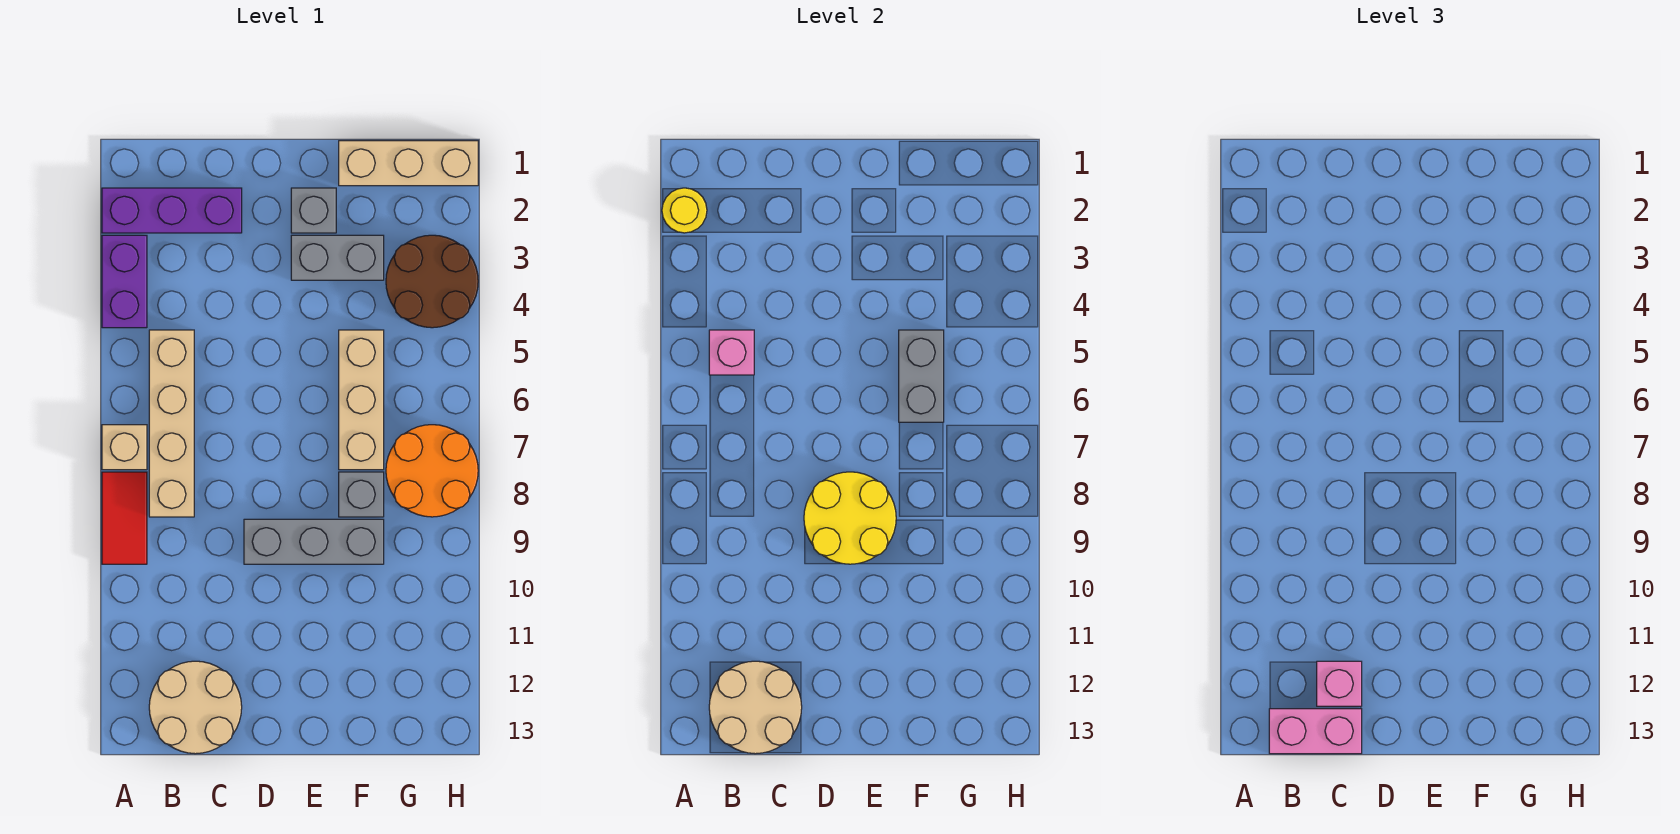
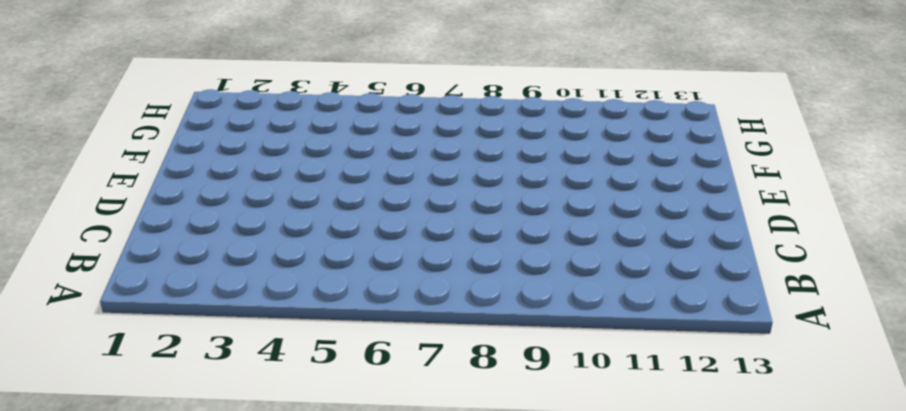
none -> purple brick A2:C2 level 1
none -> purple brick A3:A4 level 1
none -> tan brick A7 level 1

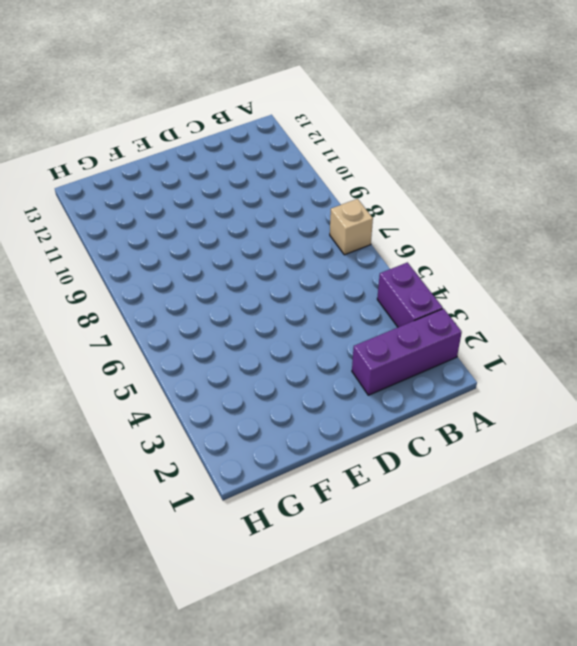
none -> red tile A8:A9 level 1
none -> tan brick B5:B8 level 1
none -> tan round brick B12:C13 level 1

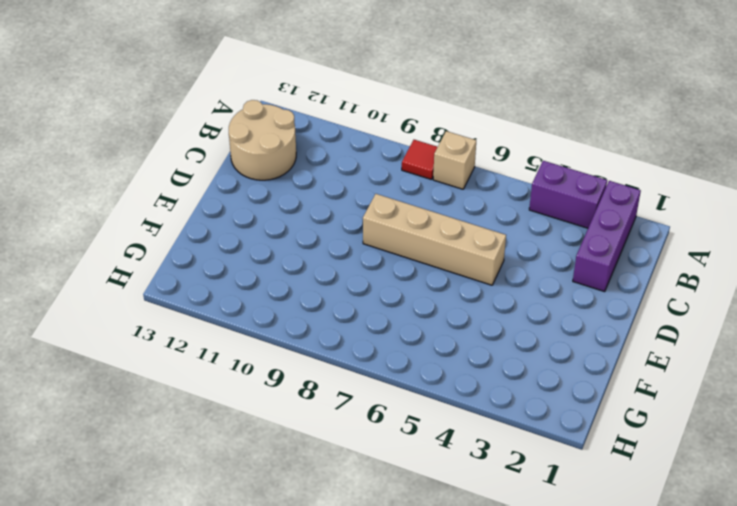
red tile A8 level 1 -> red tile A8:A9 level 1
tan brick D5:D8 level 1 -> tan brick B5:B8 level 1
none -> grey brick D9:F9 level 1
none -> grey brick E2 level 1
none -> grey brick E3:F3 level 1

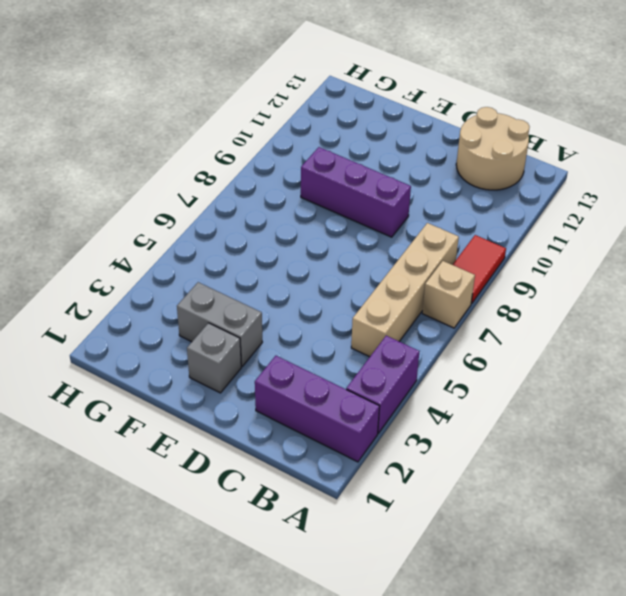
purple brick D9:F9 level 1 -> grey brick D9:F9 level 1
none -> tan brick F1:H1 level 1
none -> tan brick F5:F7 level 1
none -> grey brick F8 level 1

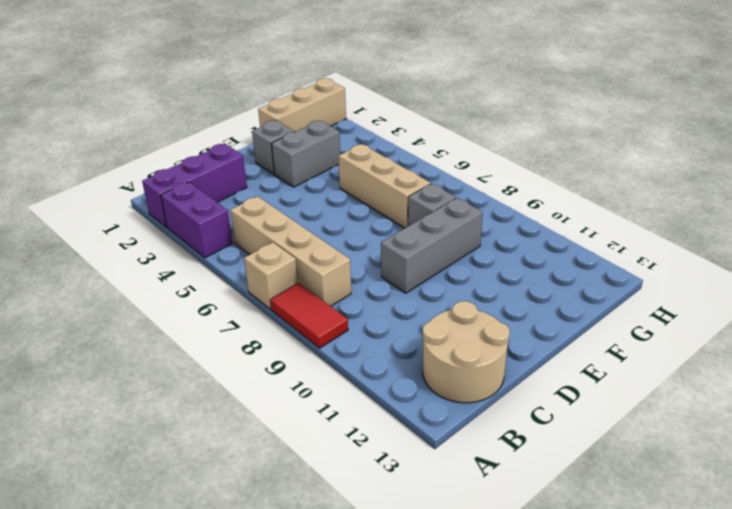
none -> brown round brick G3:H4 level 1
none -> orange round brick G7:H8 level 1
none -> yellow round brick A2 level 2

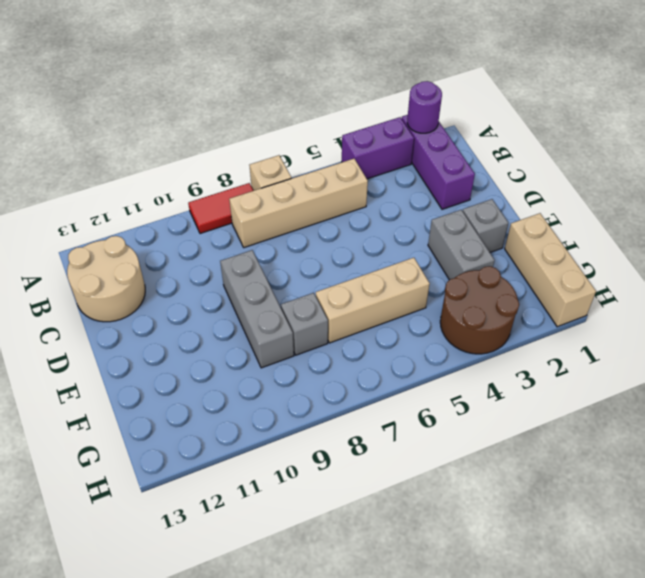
purple round brick A2 level 2 -> yellow round brick A2 level 2
none -> orange round brick G7:H8 level 1
none -> pink brick B5 level 2
none -> tan round brick B12:C13 level 2

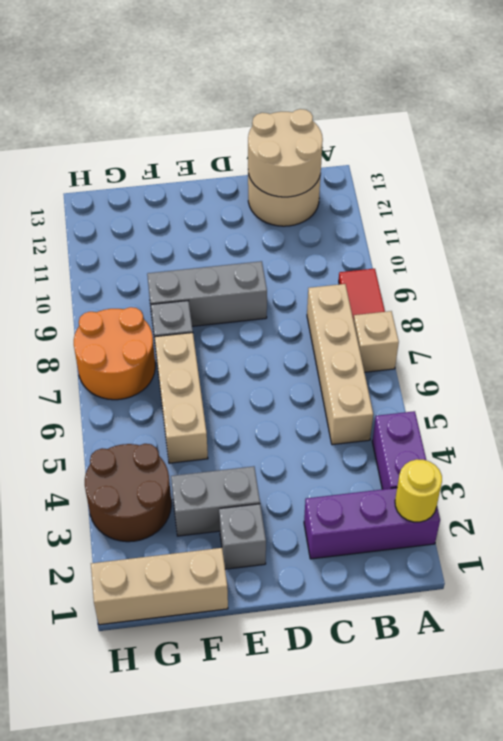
none -> pink brick B5 level 2
none -> yellow round brick D8:E9 level 2
none -> grey brick F5:F6 level 2

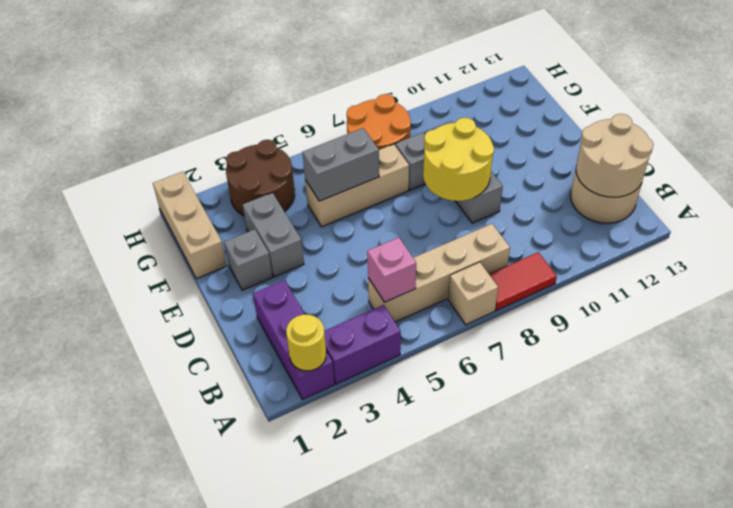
none -> pink brick B13:C13 level 3
none -> pink brick C12 level 3

